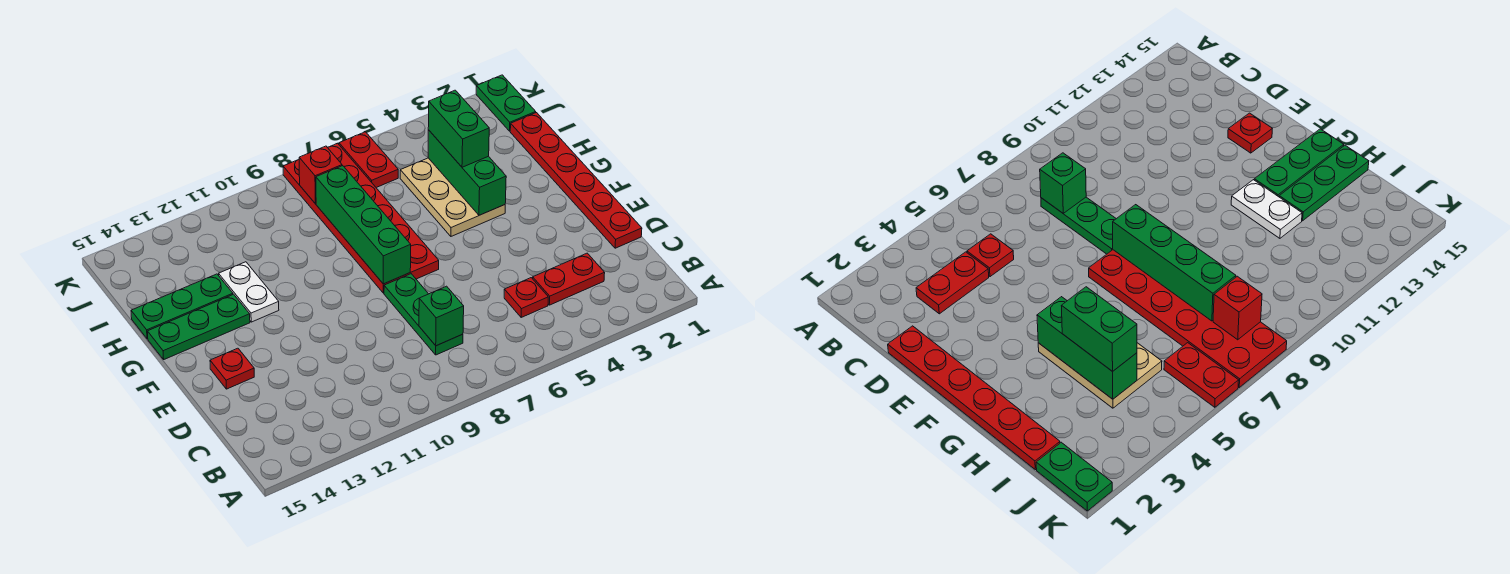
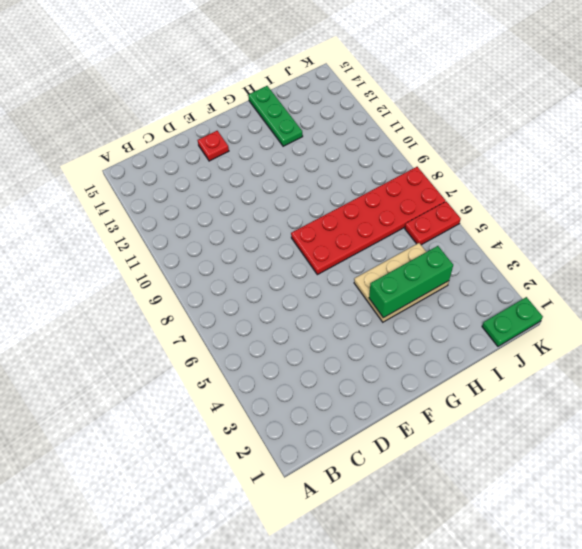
none -> red plate C3:C4 level 1
none -> red plate C5 level 1
none -> green plate C8:E8 level 1

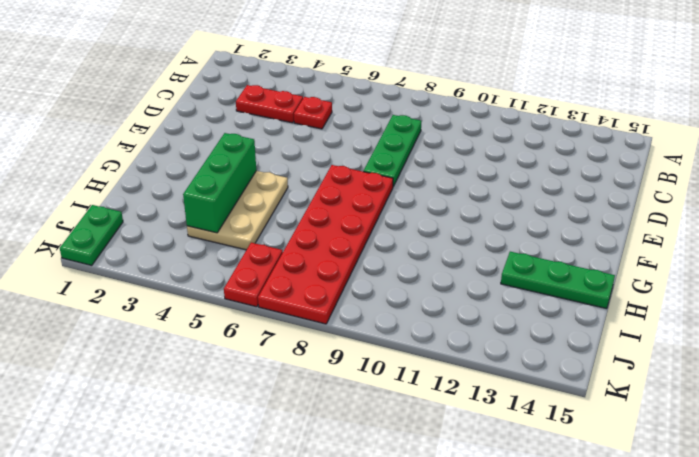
none -> red plate D1:I1 level 1
none -> red plate E14 level 1
none -> white plate G12:H12 level 1

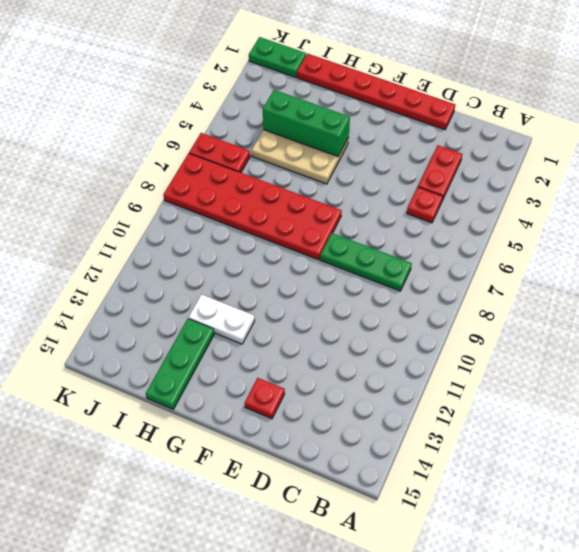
none -> green plate G13:G15 level 1
none -> green brick C8 level 2
none -> green brick F8:I8 level 2

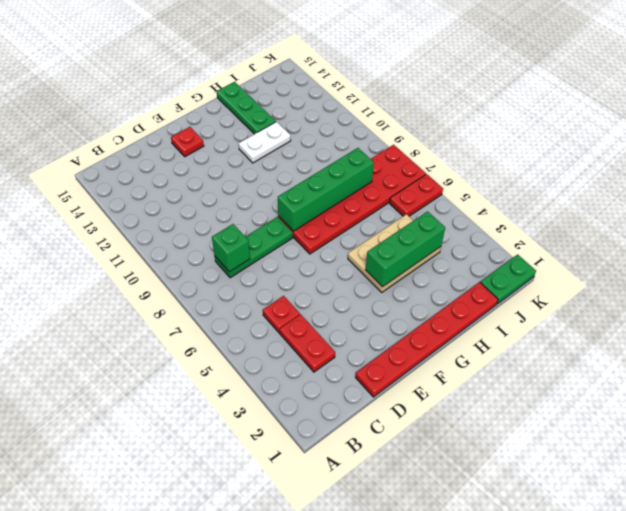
none -> green plate G13:G15 level 1
none -> red brick J8 level 2
none -> green brick H4:I4 level 3

